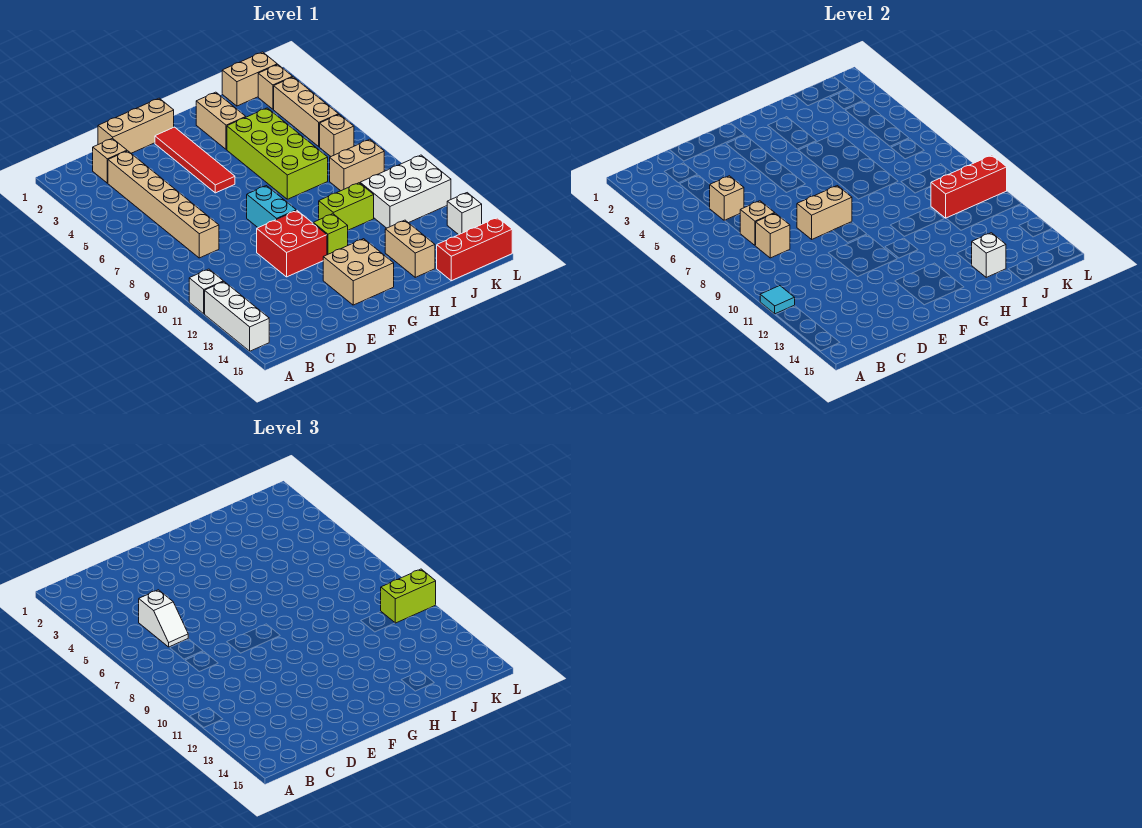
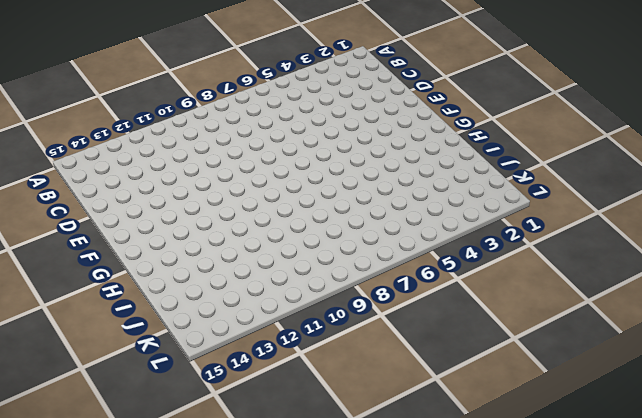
none -> white brick A11 level 1
none -> white brick A12:A14 level 1
none -> tan brick C2 level 1
none -> tan brick C3:C8 level 1

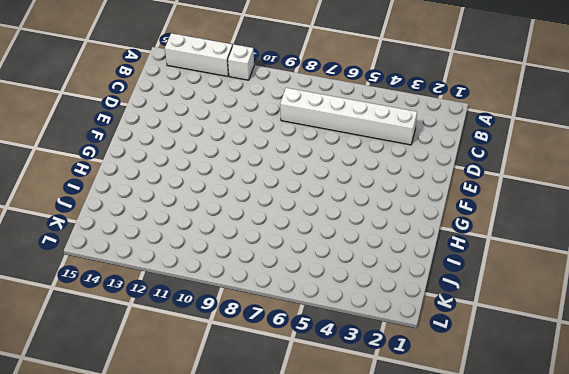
white brick C3:C8 level 1 -> tan brick C3:C8 level 1
none -> tan brick C2 level 1
none -> tan brick D1:F1 level 1
none -> red brick E10:F11 level 1
none -> red tile F2:F5 level 1

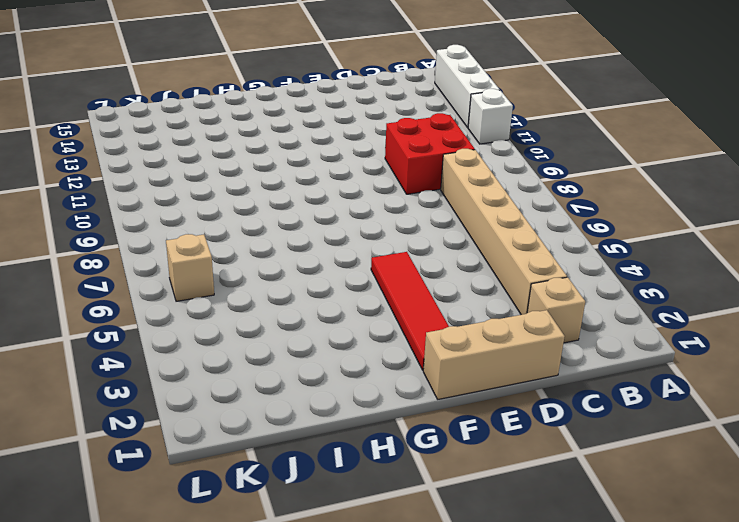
red brick C9:D10 level 1 -> red brick E10:F11 level 1
none -> cyan brick F8:F9 level 1
none -> tan brick F13:G14 level 1
none -> lime brick G11 level 1
none -> tan brick H2:H3 level 1

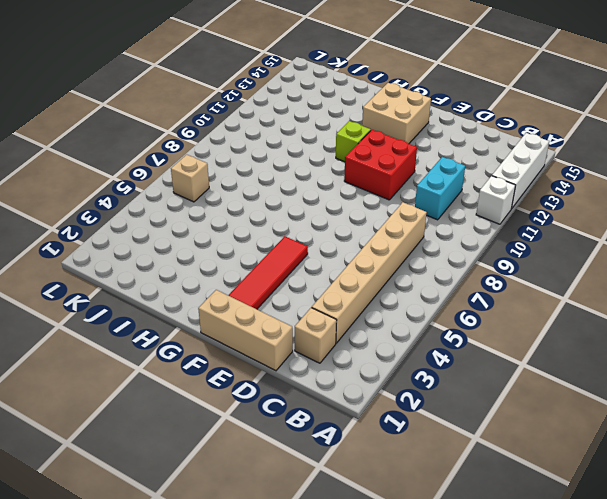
cyan brick C10:C11 level 1 -> cyan brick F8:F9 level 1
none -> tan brick H2:H3 level 1
none -> lime brick H4:I7 level 1
none -> lime brick H10:I10 level 1
none -> tan brick I13:I14 level 1

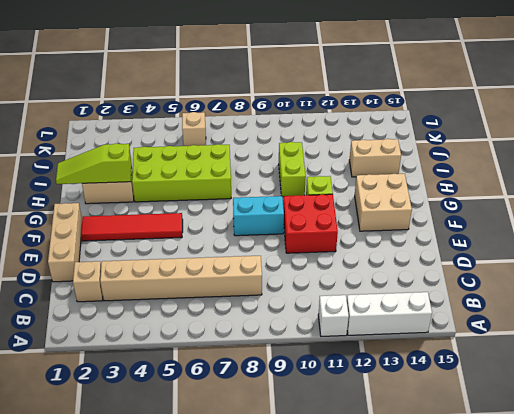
lime slope H1:H3 level 2 top 3 -> none
none -> tan brick J1:K1 level 1
none -> tan brick J8:K8 level 1
none -> white brick J10:L11 level 1
none -> red brick J15:L15 level 1

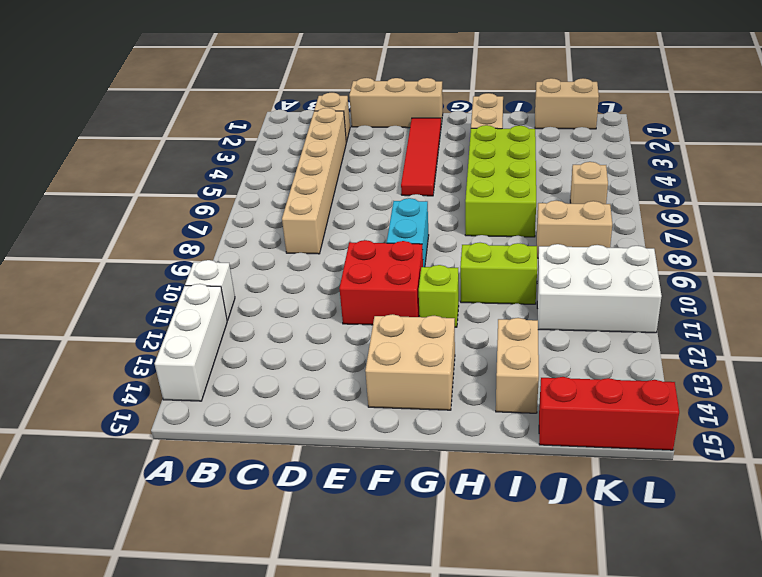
none -> tan brick K2 level 1
none -> tan brick K3:K5 level 1
none -> white brick L13 level 1
none -> cyan tile A11 level 2

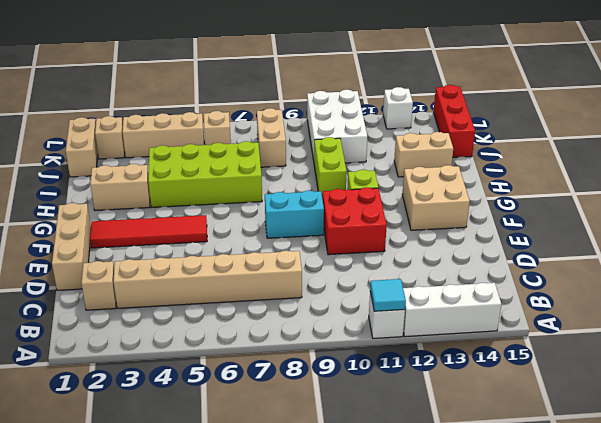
none -> tan brick C5 level 2
none -> tan brick C7 level 2
none -> tan brick C8 level 2
none -> tan brick E8:F8 level 2

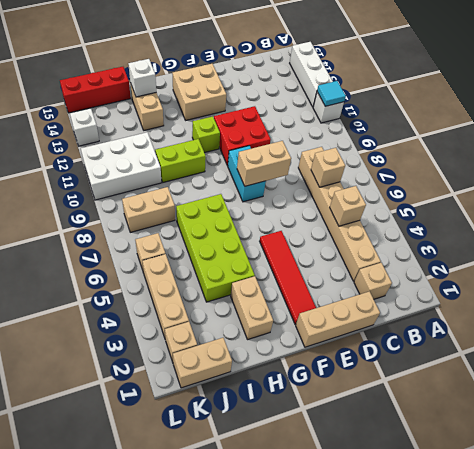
none -> tan brick C8 level 2
none -> red brick J10:L10 level 2
none -> white slope C5:C6 level 3 top 5
none -> lime brick K10:L10 level 3

